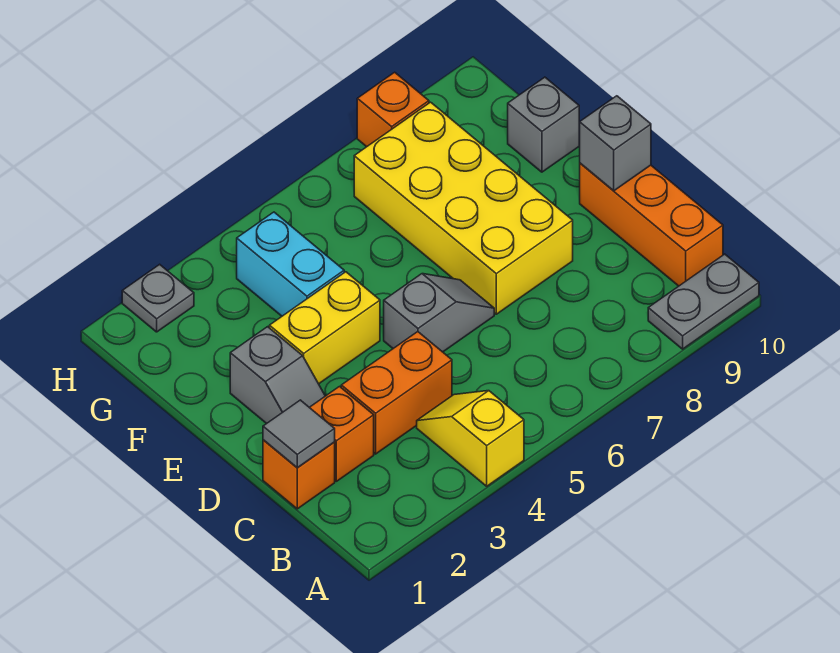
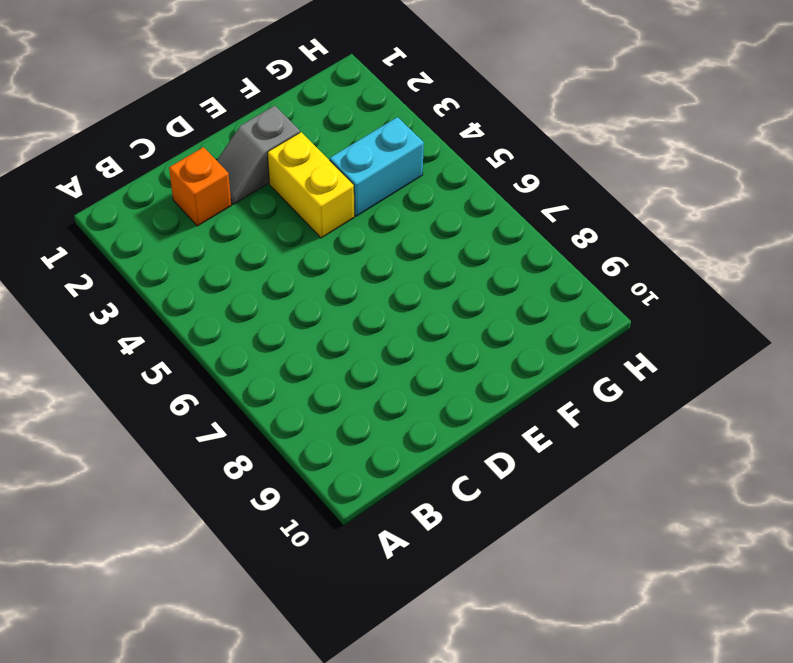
none -> yellow slope A4:B4 level 1 top A
none -> grey plate A9:A10 level 1
none -> orange brick B10:D10 level 1

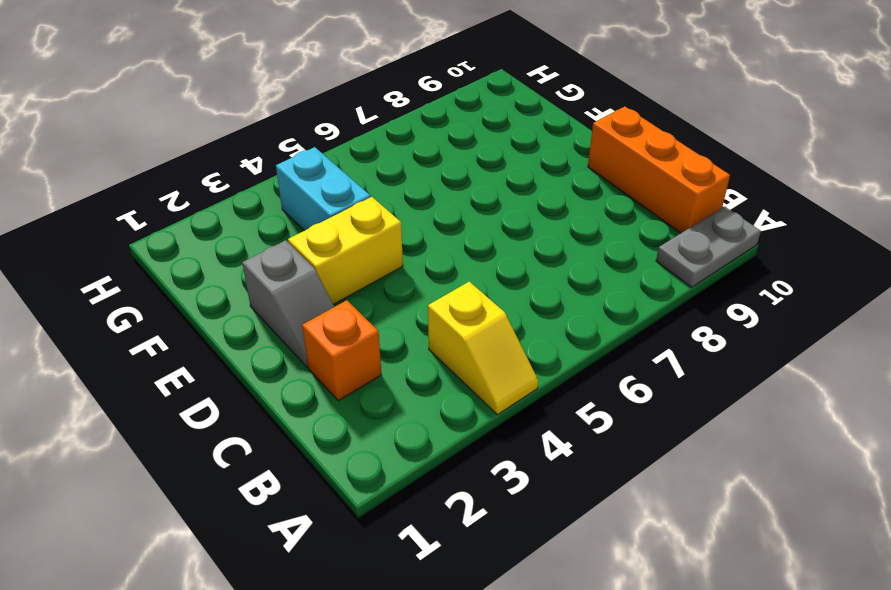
yellow slope A4:B4 level 1 top B -> yellow slope A4:B4 level 1 top A
none -> orange brick C1 level 1
none -> orange brick C3:C4 level 1
none -> grey slope D5:D6 level 1 top 5

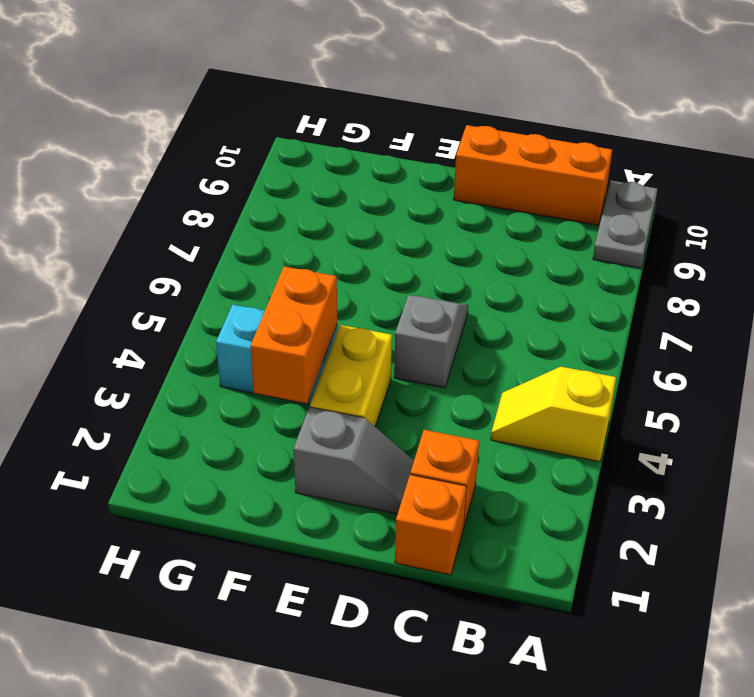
orange brick F3:F4 level 2 -> orange brick C3:C4 level 1
none -> yellow brick D7:G8 level 1
none -> grey brick F10 level 1
none -> grey plate H2 level 1

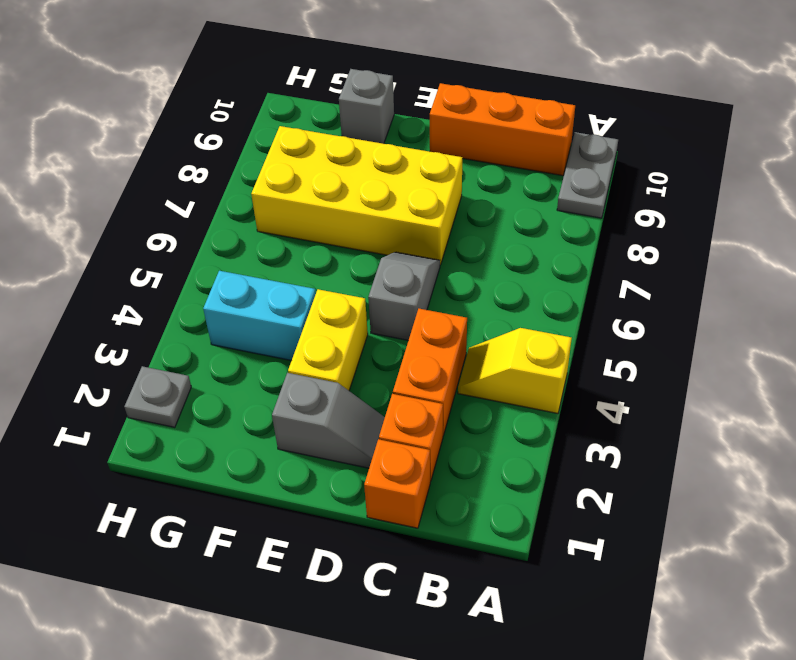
none -> orange brick H8 level 1
none -> grey tile C1 level 2
none -> grey brick D10 level 2

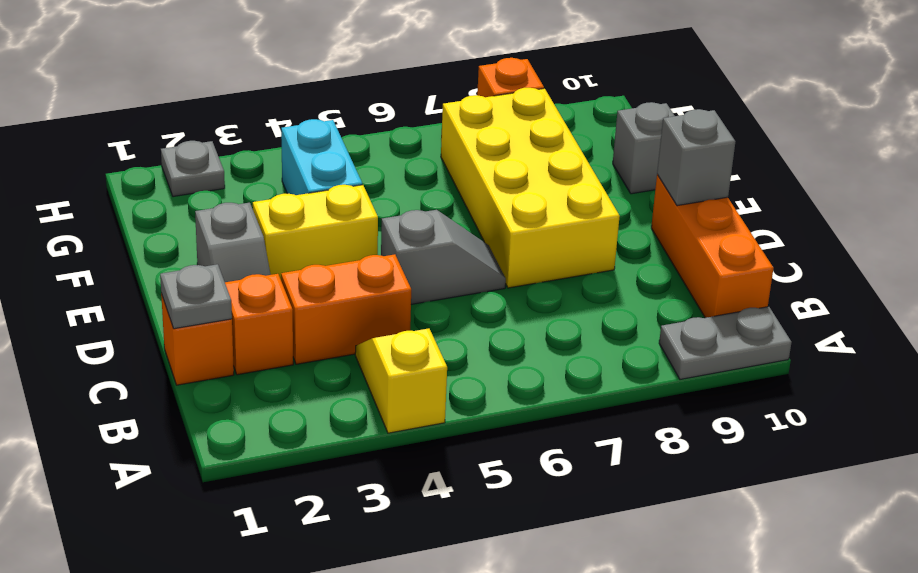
grey plate C1 level 2 -> grey tile C1 level 2

